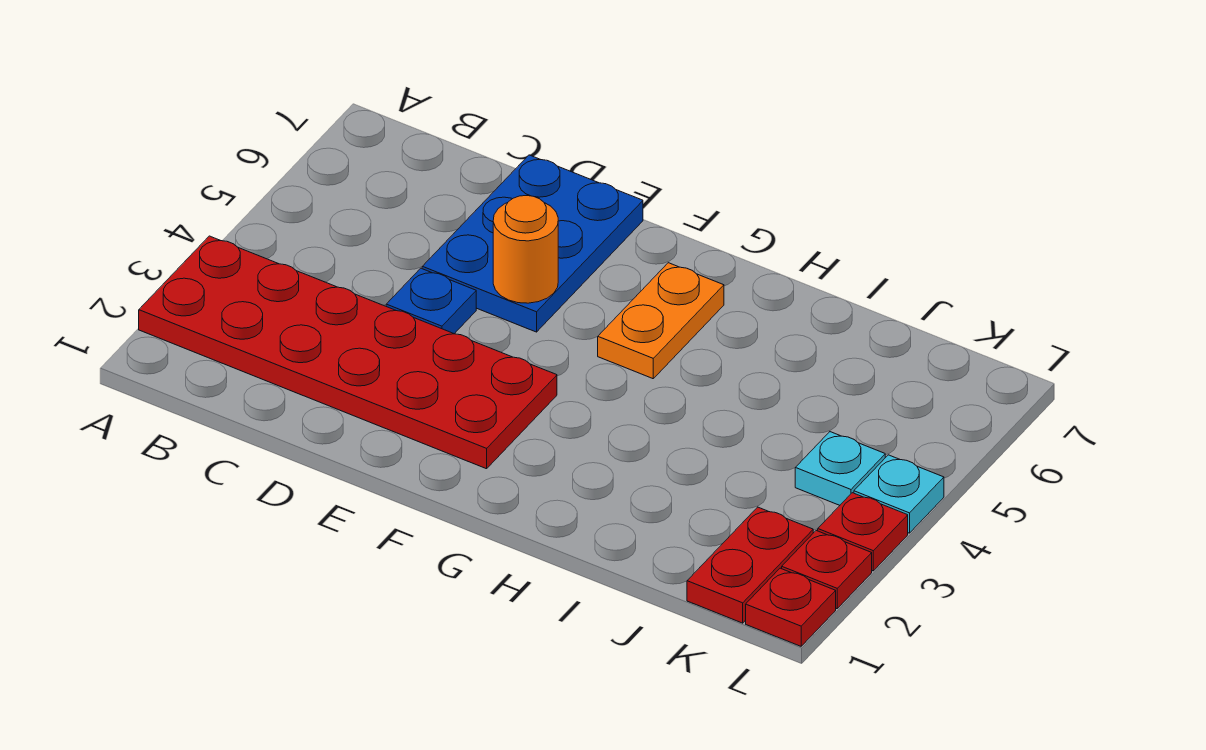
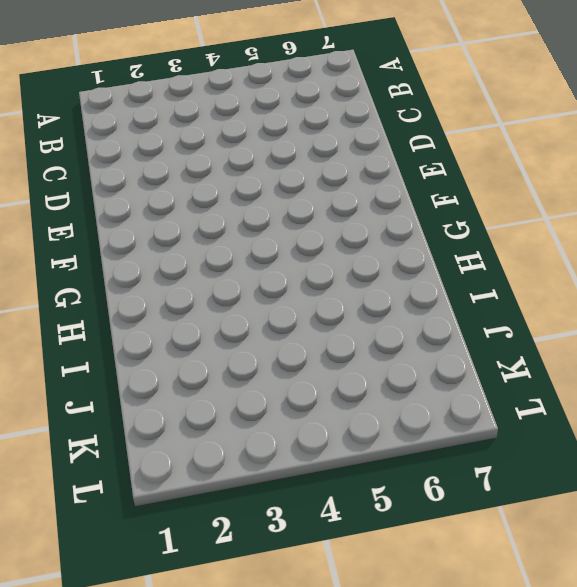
none -> red plate A2:F3 level 1
none -> blue plate D4 level 1

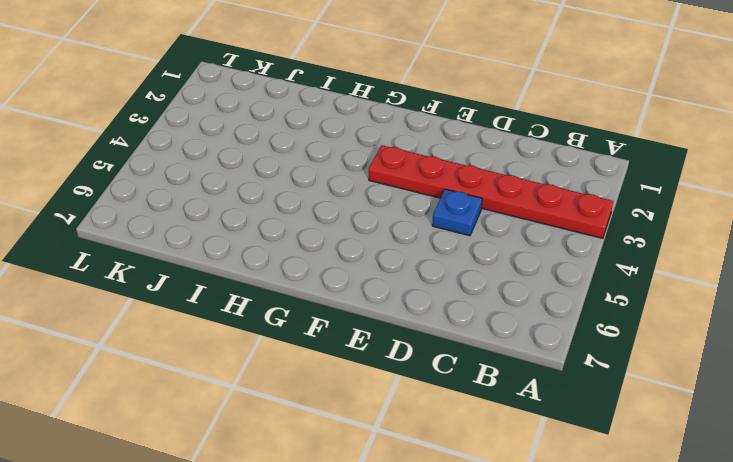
red plate A3:F3 level 1 -> red plate A2:F3 level 1
none -> blue plate D5:E7 level 1
none -> orange plate G5:G6 level 1

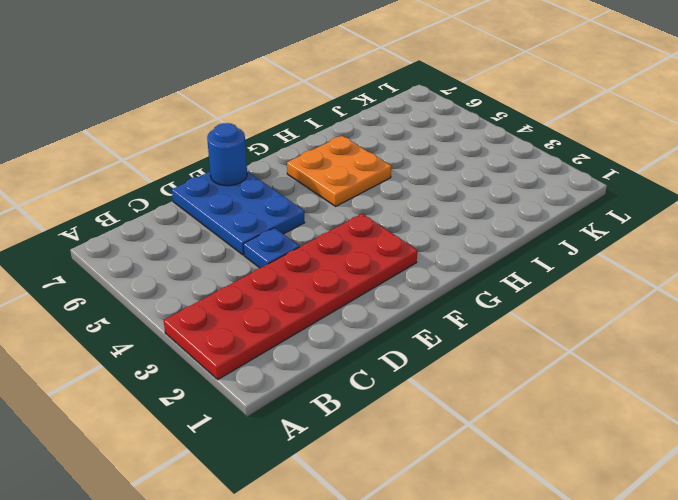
blue round brick E7 level 2 -> none
orange plate G5:H6 level 1 -> orange plate G5:G6 level 1
none -> red plate K1:K2 level 1
none -> cyan plate K4 level 1

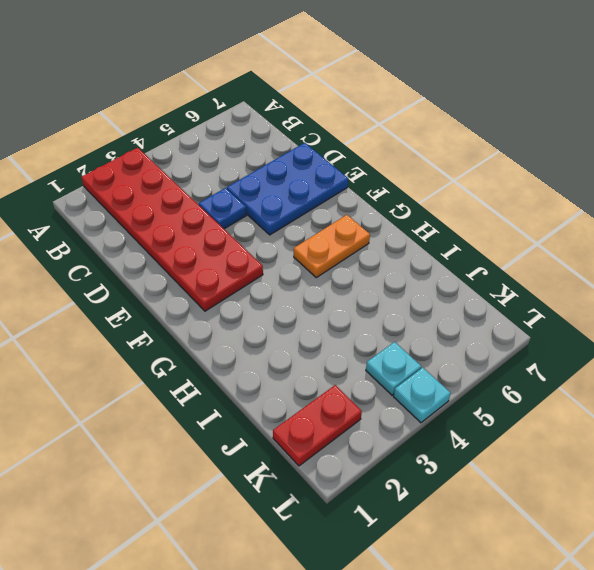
none -> red plate L1 level 1
none -> red plate L2 level 1

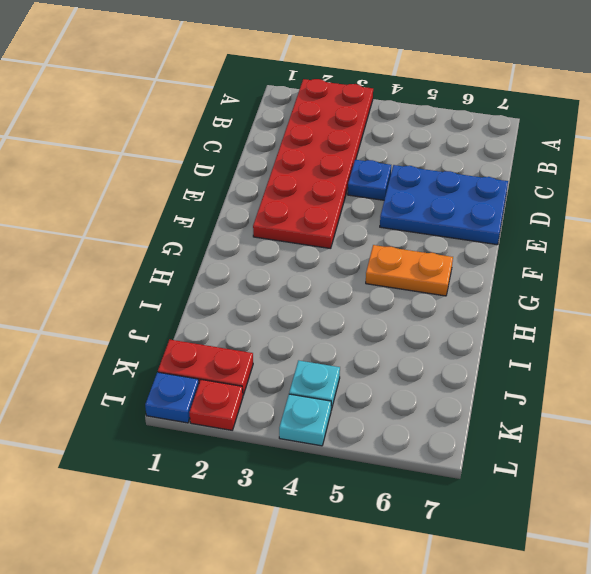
blue plate L1 level 1 -> red plate L1 level 1
none -> red plate L3 level 1
none -> orange round brick E5 level 2

